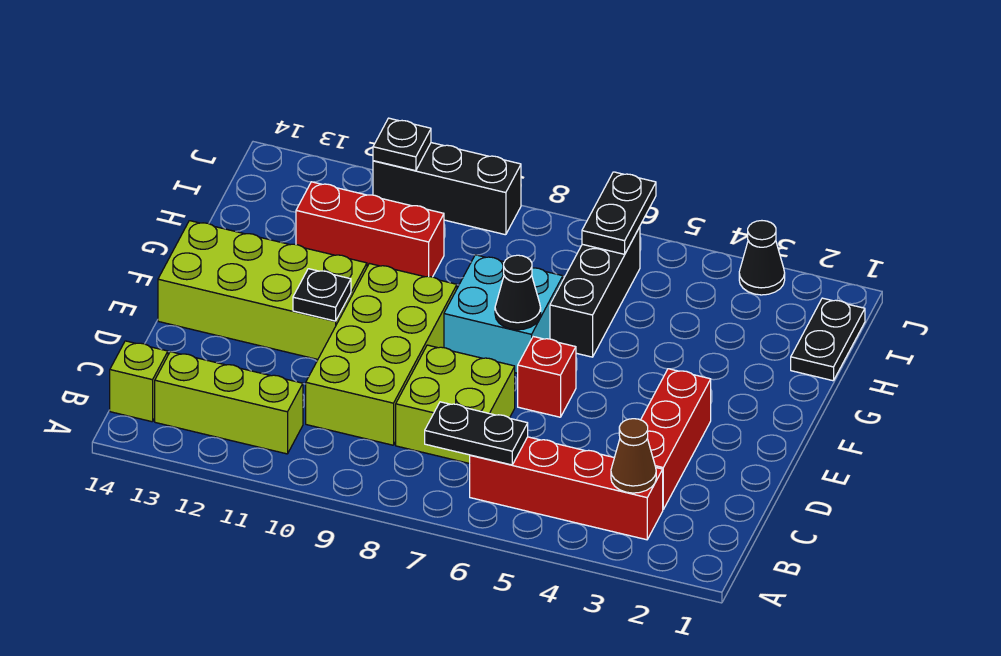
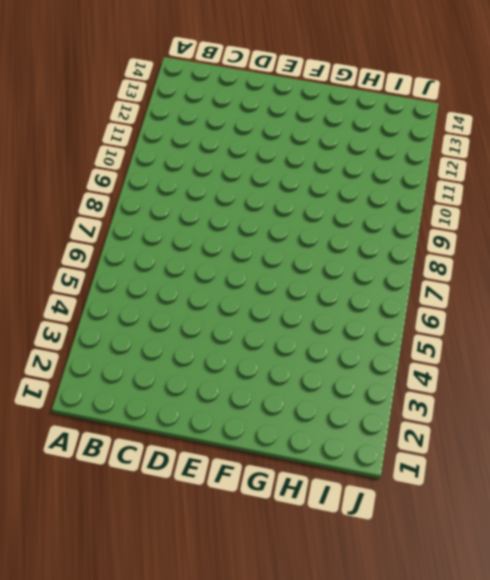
none -> red brick B3:B6 level 1
none -> lime brick B11:B13 level 1
none -> lime brick B14 level 1

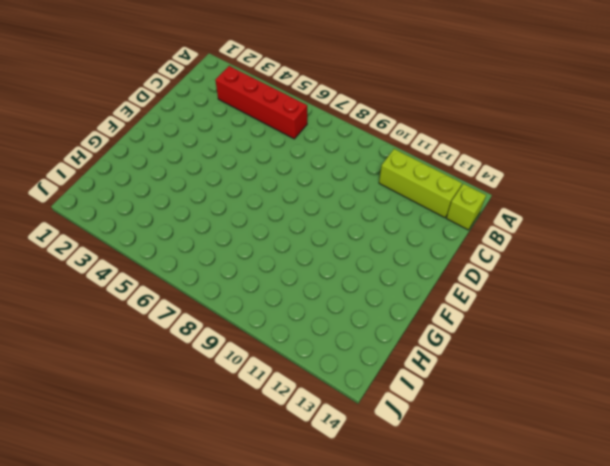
none -> red brick C3:E3 level 1
none -> lime brick C7:D8 level 1
none -> lime brick C9:F10 level 1

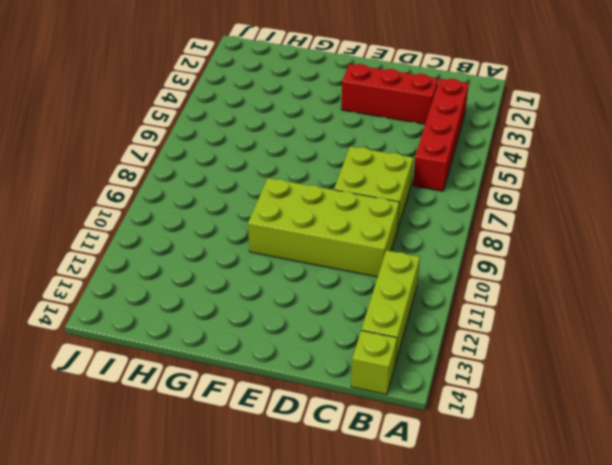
none -> red brick E6 level 1
none -> lime brick E11:F14 level 1
none -> cyan brick F7:G8 level 1

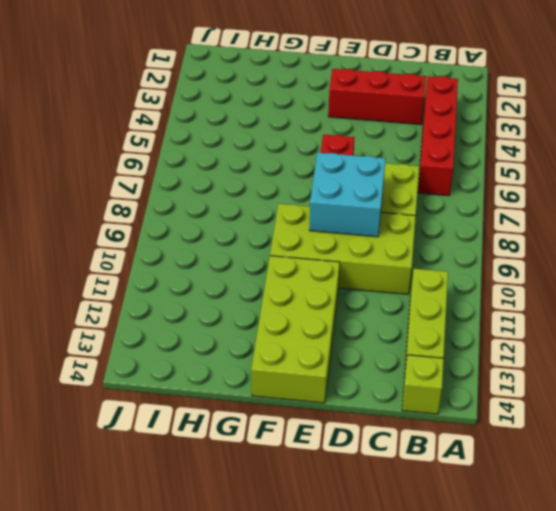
cyan brick D8:E9 level 2 -> cyan brick F7:G8 level 1
none -> black brick G6:I6 level 1
none -> black plate H1:I1 level 1
none -> red brick H10:H12 level 1

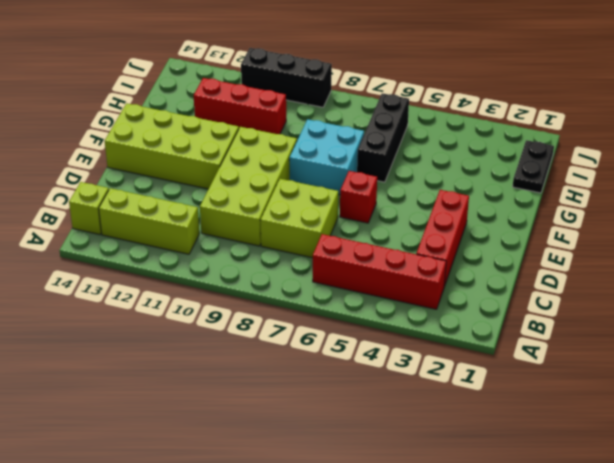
none -> black cone J3 level 1
none -> brown cone B3 level 2
none -> black plate B6:B7 level 2

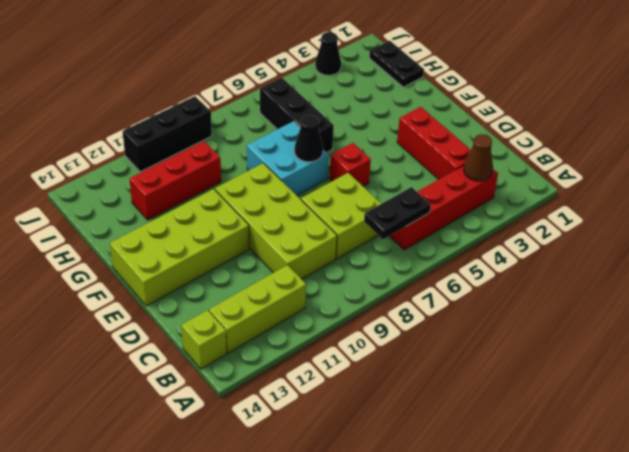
none -> black plate E11 level 2
none -> black plate I6:J6 level 2
none -> black plate J11 level 2

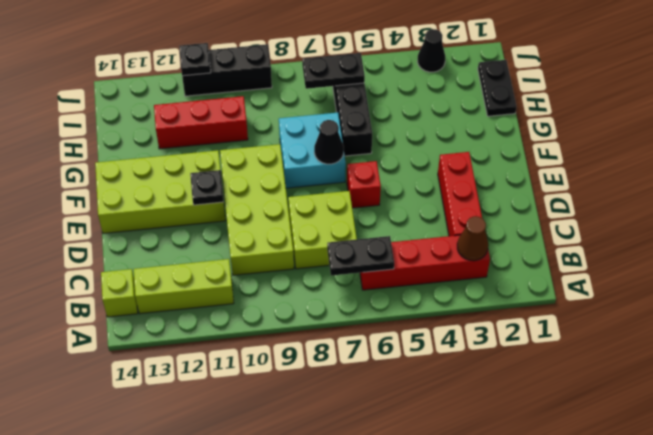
black plate I6:I7 level 2 -> black plate I6:J6 level 2

